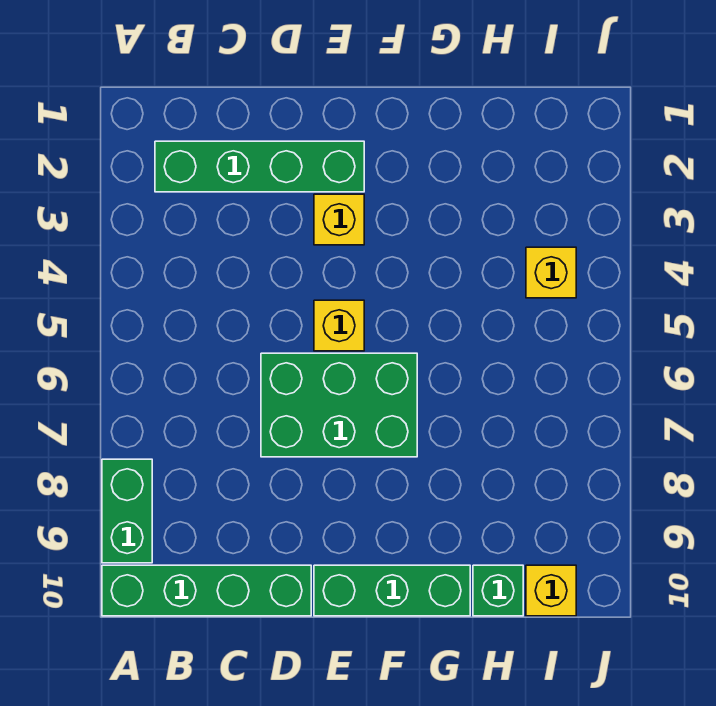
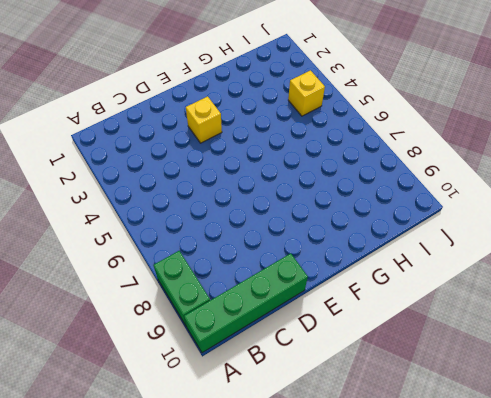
none -> green brick B2:E2 level 1
none -> green brick D6:F7 level 1

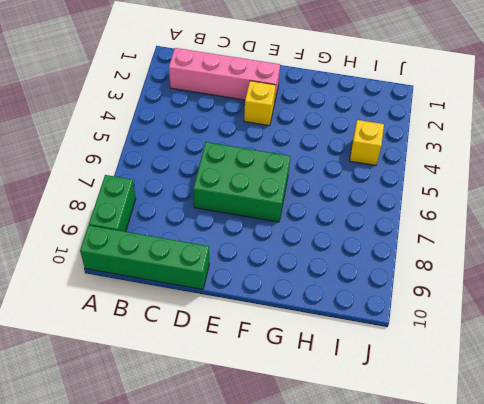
pink brick B2:E2 level 1 -> green brick B2:E2 level 1
none -> yellow brick E5 level 1
none -> green brick E10:G10 level 1

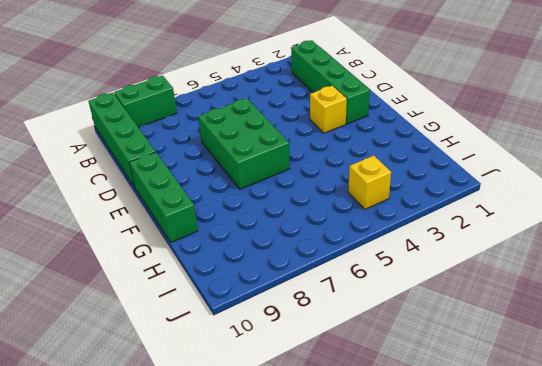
none -> yellow brick E5 level 1
none -> green brick H10 level 1

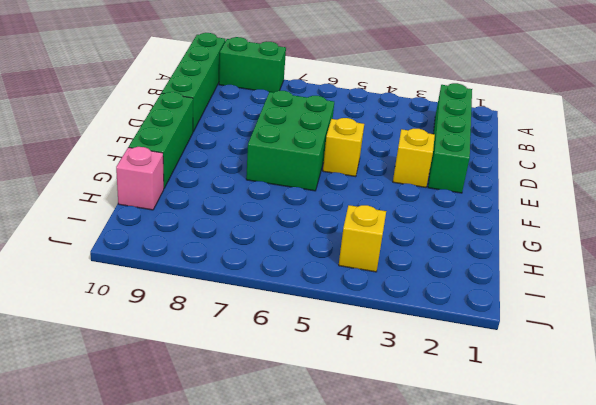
pink brick H10 level 1 -> green brick H10 level 1
none -> yellow brick I10 level 1

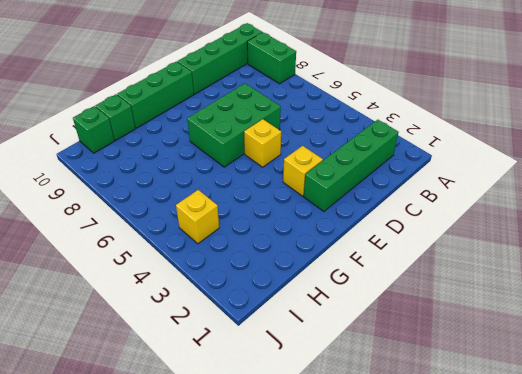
green brick I10 level 1 -> yellow brick I10 level 1

